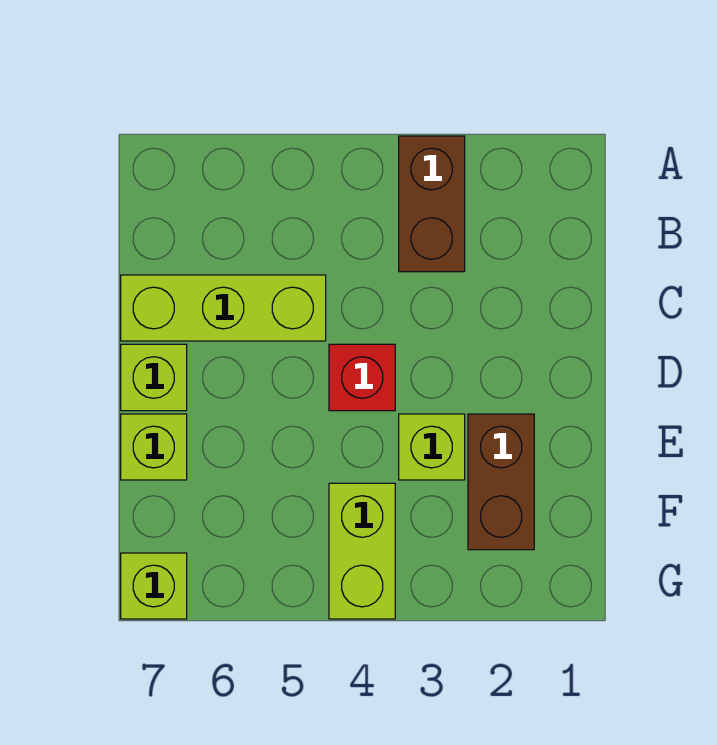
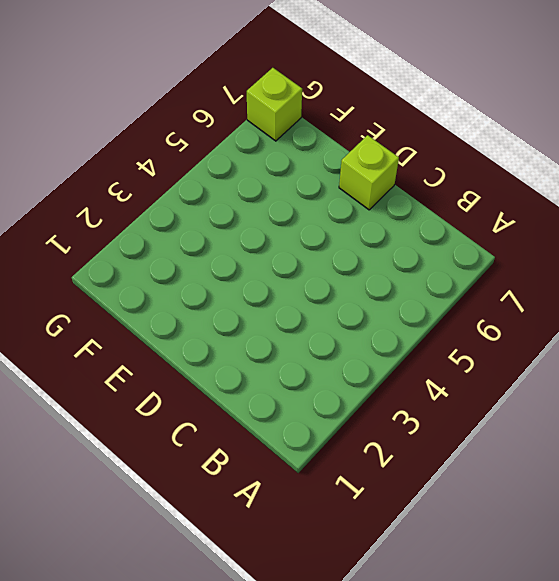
none -> brown brick A3:B3 level 1
none -> lime brick C5:C7 level 1

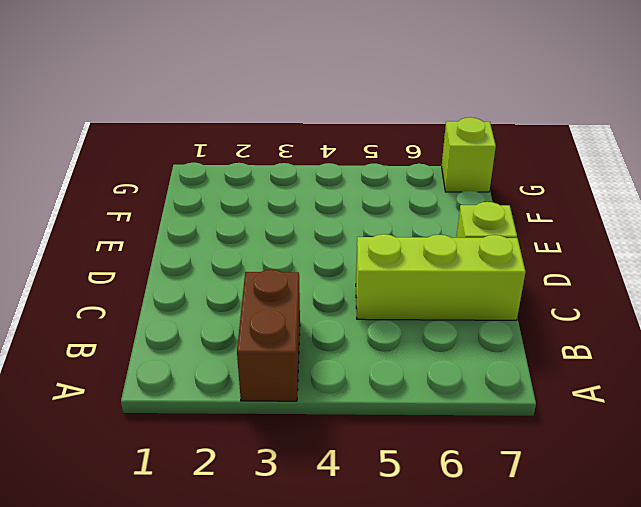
none -> red brick D4 level 1
none -> brown brick E2:F2 level 1

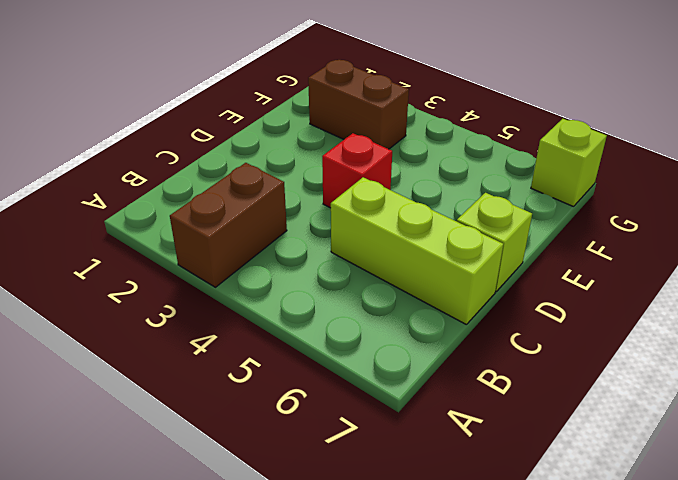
brown brick F2:F3 level 1 -> brown brick E2:F2 level 1
none -> lime brick E3 level 1
none -> lime brick E7 level 1

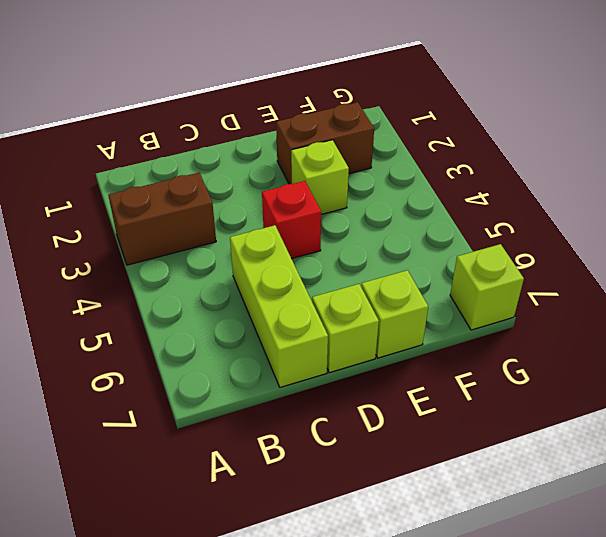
none -> lime brick F4:G4 level 1

